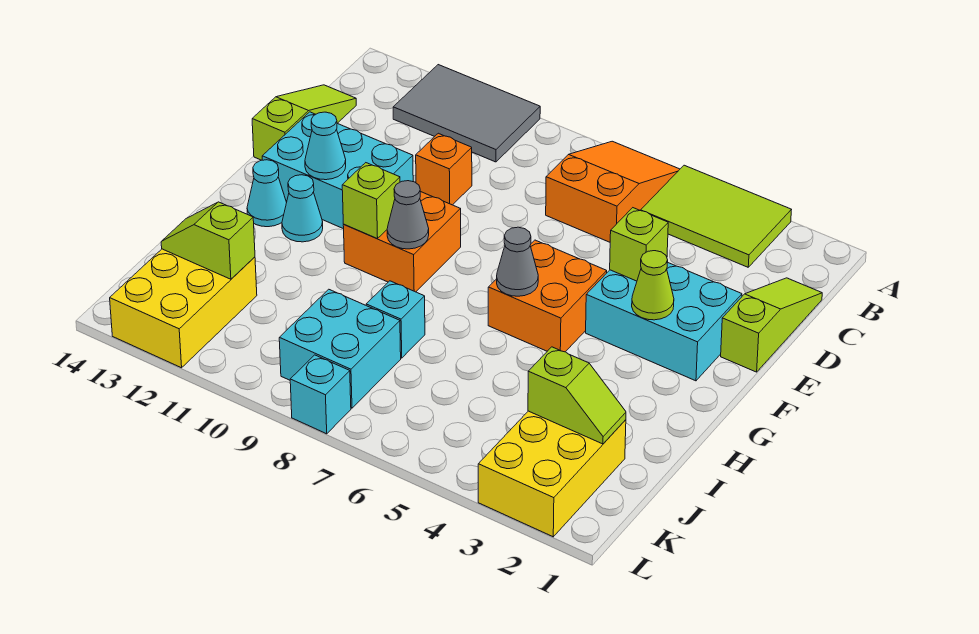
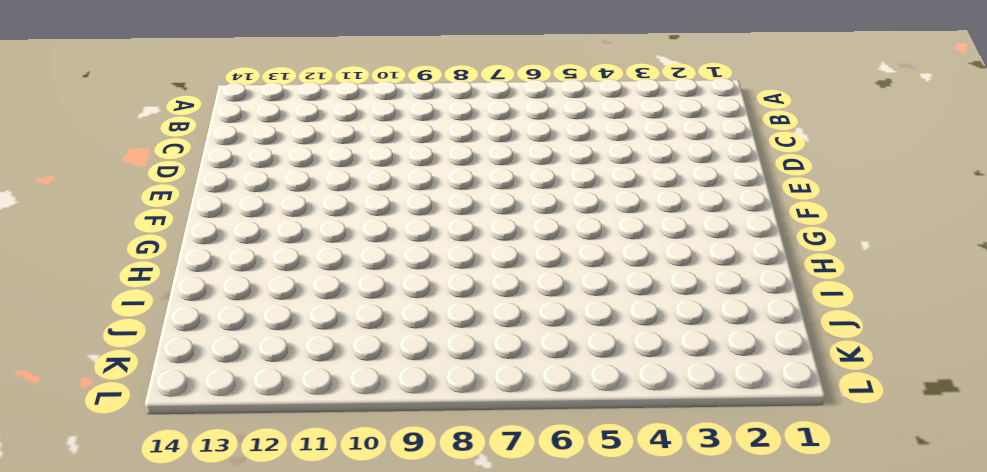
none -> lime tile A3:B5 level 1
none -> orange slope A6:C7 level 1 top C
none -> grey tile A10:B12 level 1

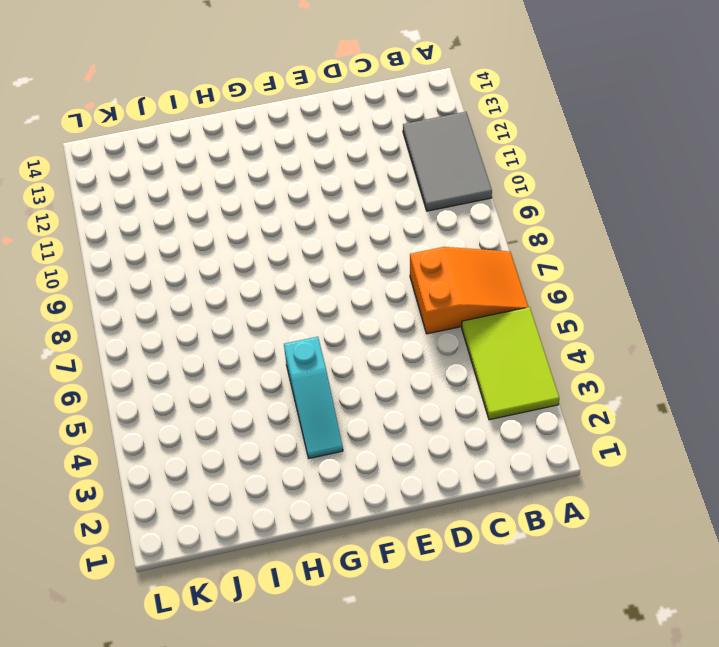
cyan slope G3:G5 level 1 top 5 -> orange brick F5:G6 level 1
none -> lime slope C1:E1 level 1 top E
none -> lime slope C14:E14 level 1 top E
none -> orange brick D10 level 1

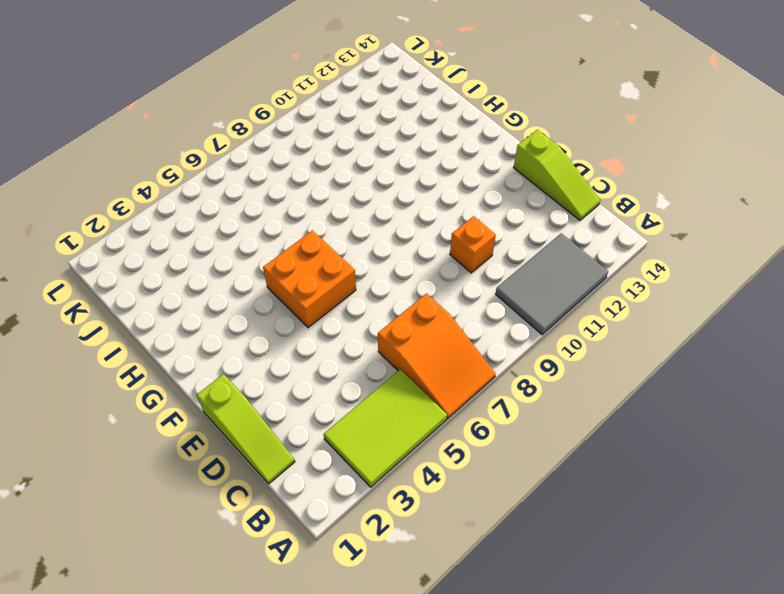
none -> cyan brick E2:F4 level 1
none -> cyan brick E11:F13 level 1
none -> orange brick F9:G10 level 1

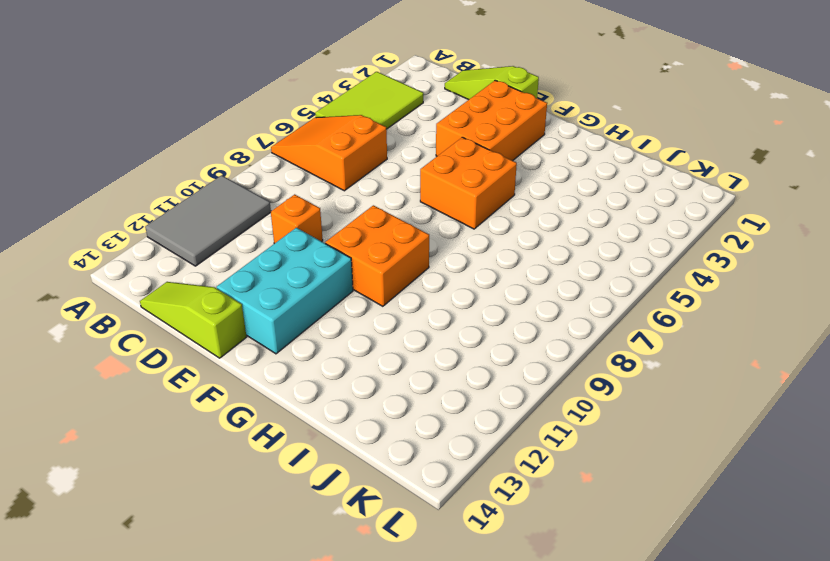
orange brick E2:F4 level 1 -> cyan brick E2:F4 level 1
none -> cyan cone G12 level 1
none -> cyan cone G13 level 1
none -> cyan brick I8 level 1

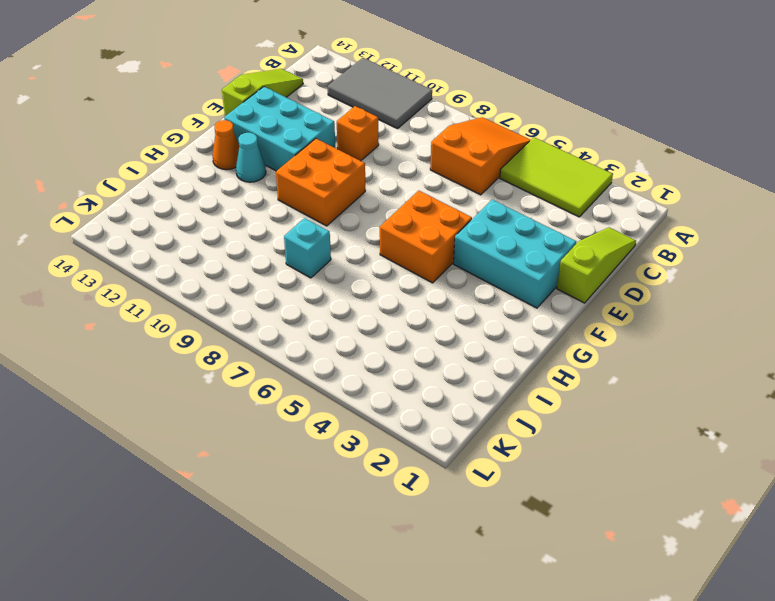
orange cone G13 level 1 -> cyan cone G13 level 1
none -> yellow brick J2:L3 level 1
none -> cyan brick J8:K9 level 1
none -> yellow brick J12:L13 level 1

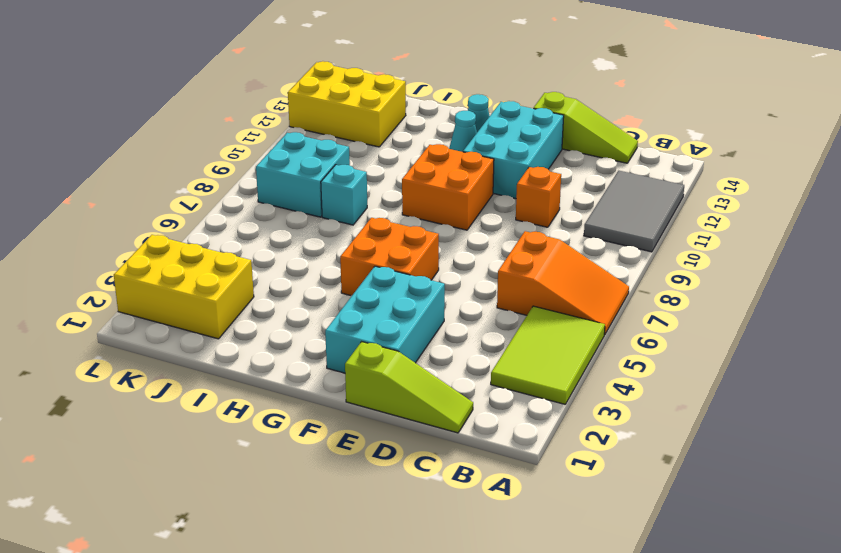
none -> cyan brick L8 level 1
none -> lime brick E4 level 2
none -> lime cone F3 level 2

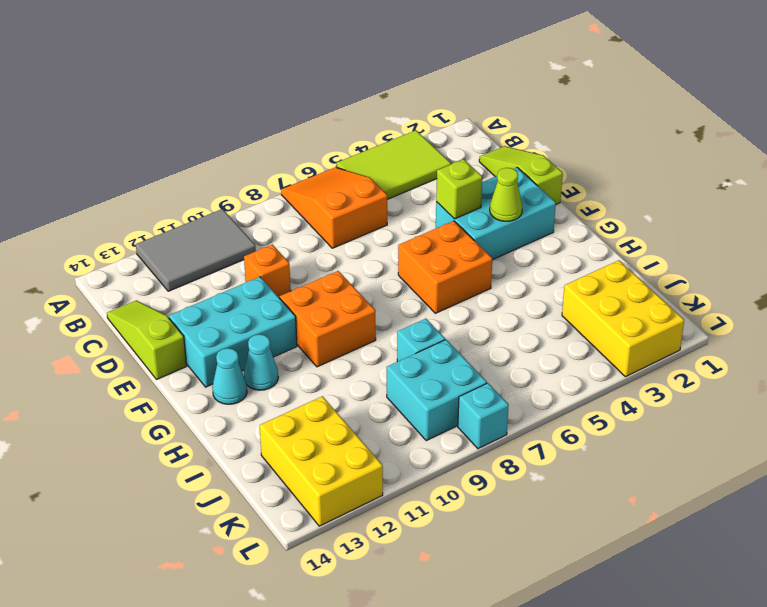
none -> cyan cone F12 level 2
none -> grey cone G6 level 2
none -> grey cone G9 level 2

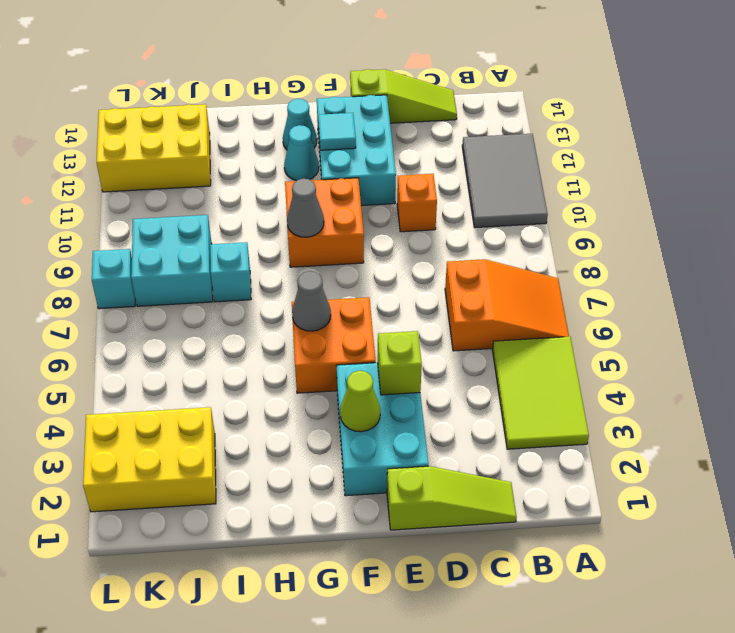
cyan tile F12 level 2 -> cyan cone F12 level 2
none -> lime brick G10 level 2
none -> lime slope J2:J3 level 2 top 3
none -> lime slope J12:J13 level 2 top 12

